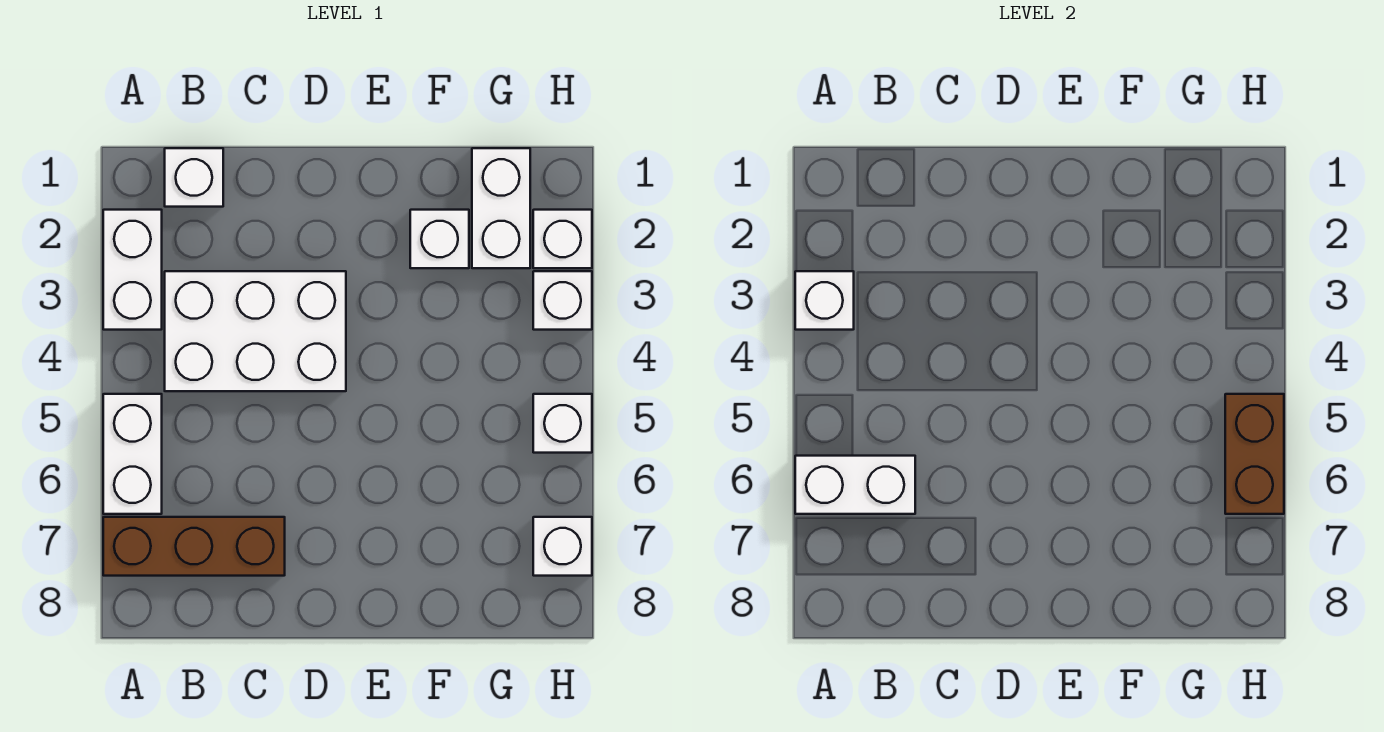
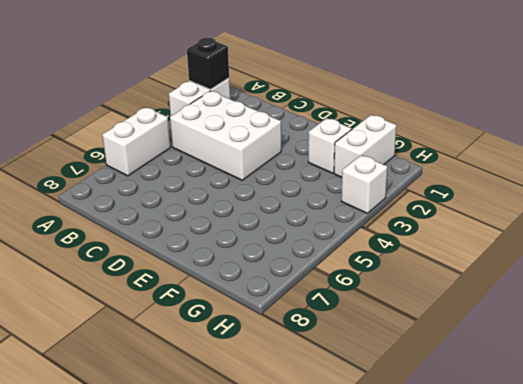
black brick A2 level 2 -> none
none -> brown brick A7:C7 level 1
none -> white brick B1 level 1
none -> white brick H2 level 1

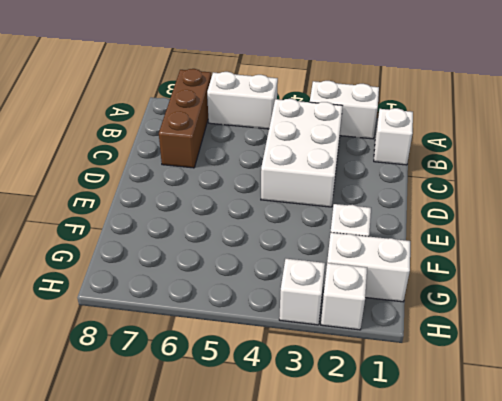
none -> white brick H5 level 1
none -> white brick H7 level 1
none -> white brick A3 level 2

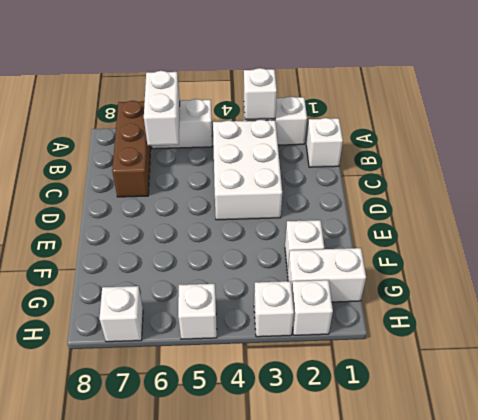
none -> brown brick H5:H6 level 2

